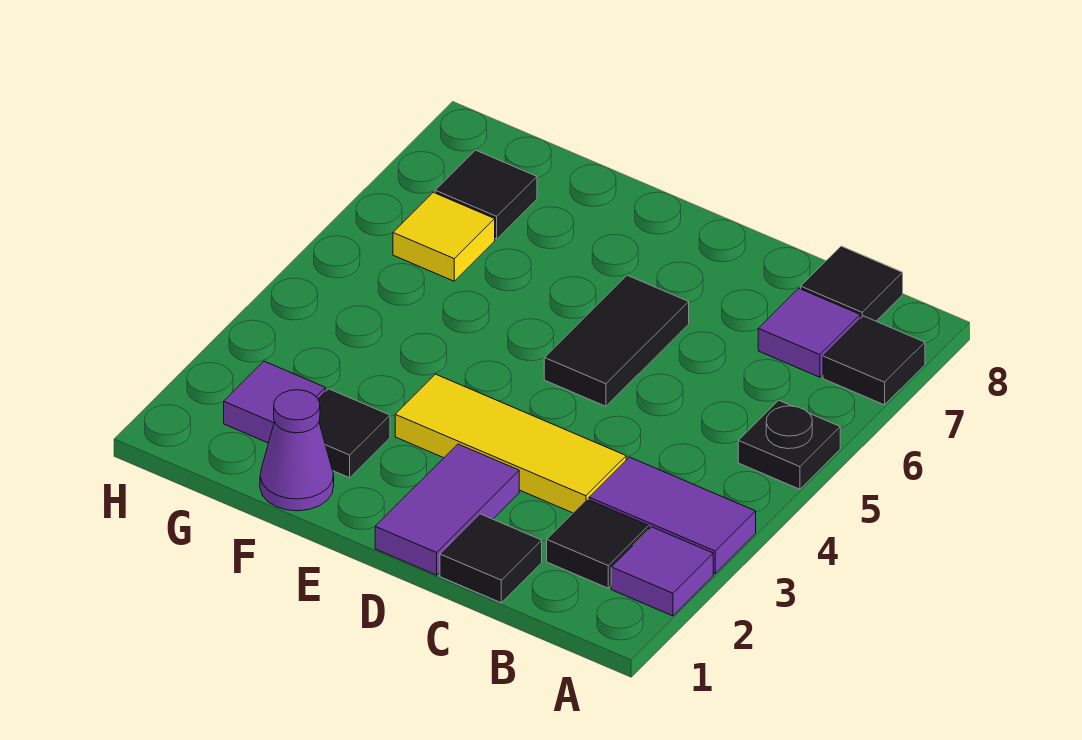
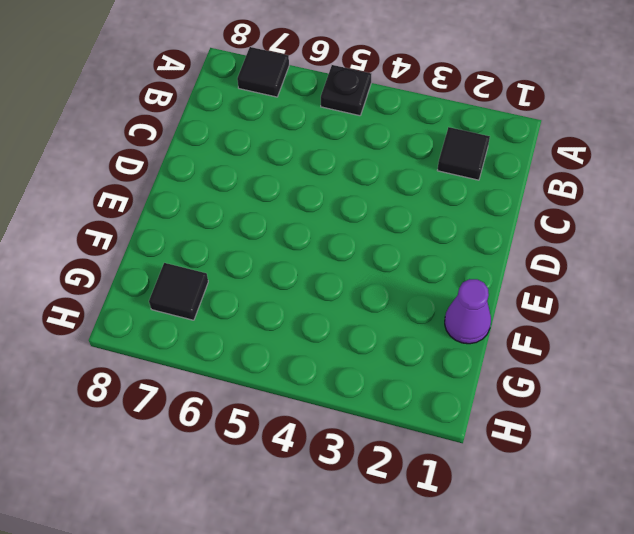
none -> purple tile A2 level 1
none -> purple tile A3:B3 level 1
none -> purple tile B7 level 1

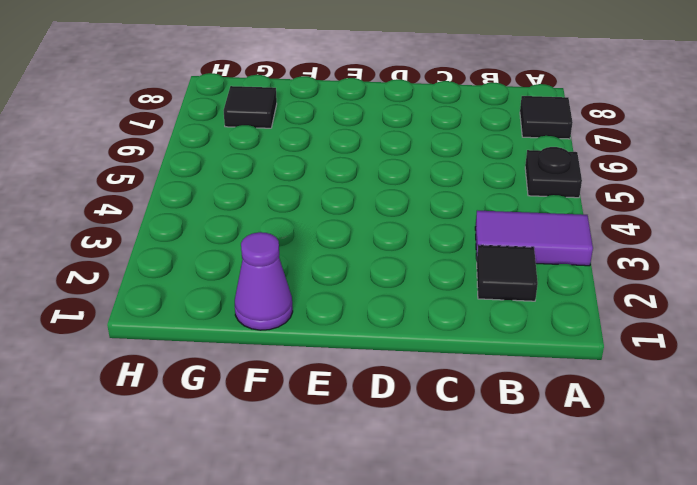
none -> purple tile A2 level 1
none -> purple tile B7 level 1
none -> black tile B8 level 1

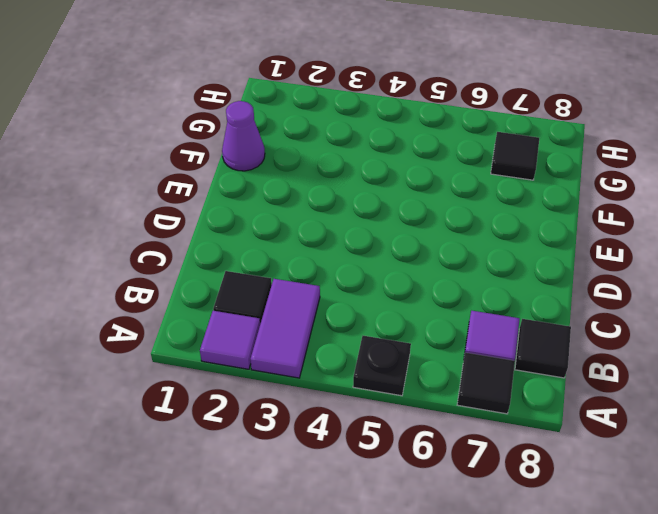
none -> black tile C1 level 1
none -> yellow tile C3:E3 level 1
none -> purple tile D1:D2 level 1

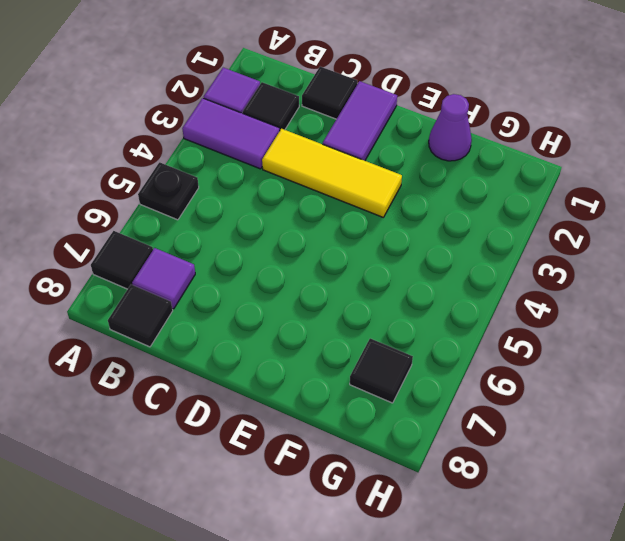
none -> black tile D5:D6 level 1
none -> black tile F2 level 1
none -> purple tile G2 level 1

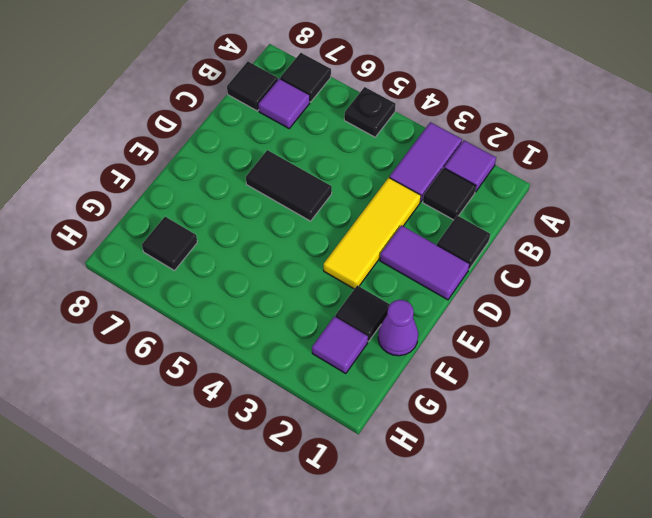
none -> yellow tile G6 level 1

